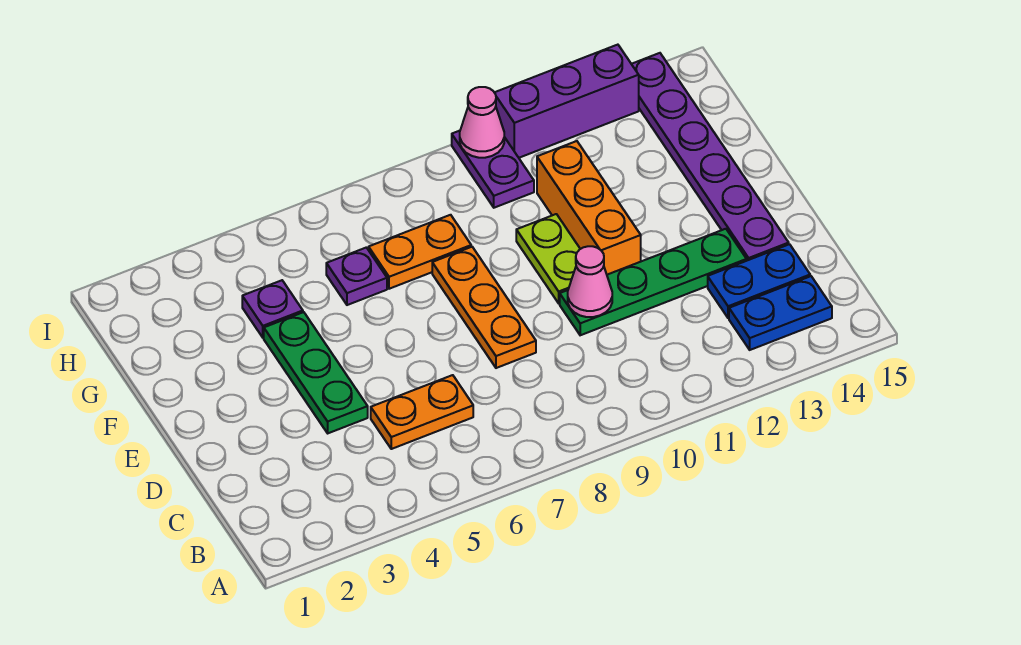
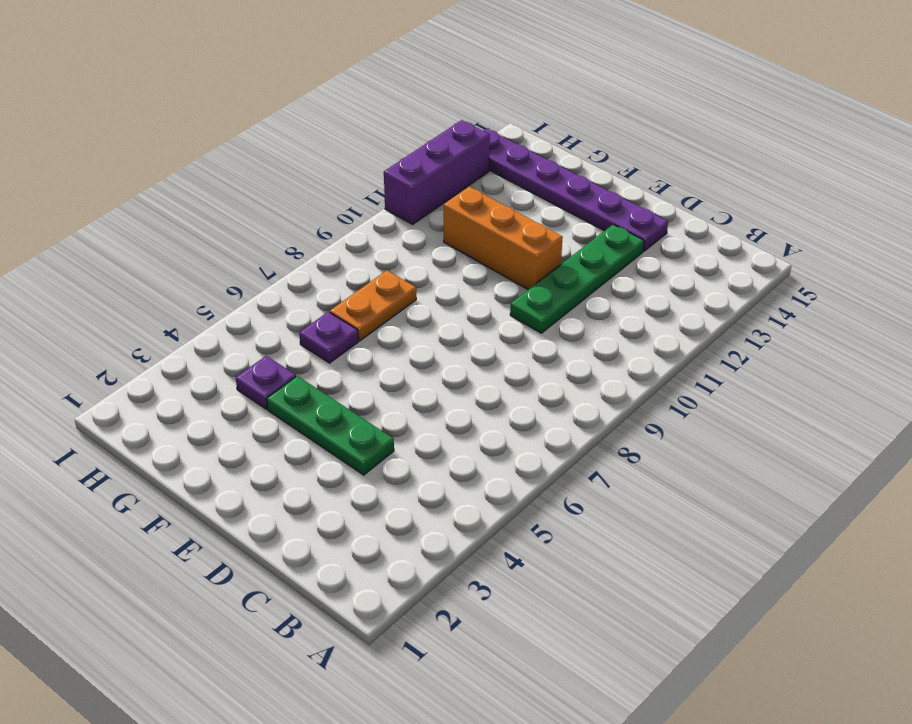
none -> blue plate B13:B14 level 1
none -> orange plate C5:C6 level 1
none -> blue plate C13:C14 level 1

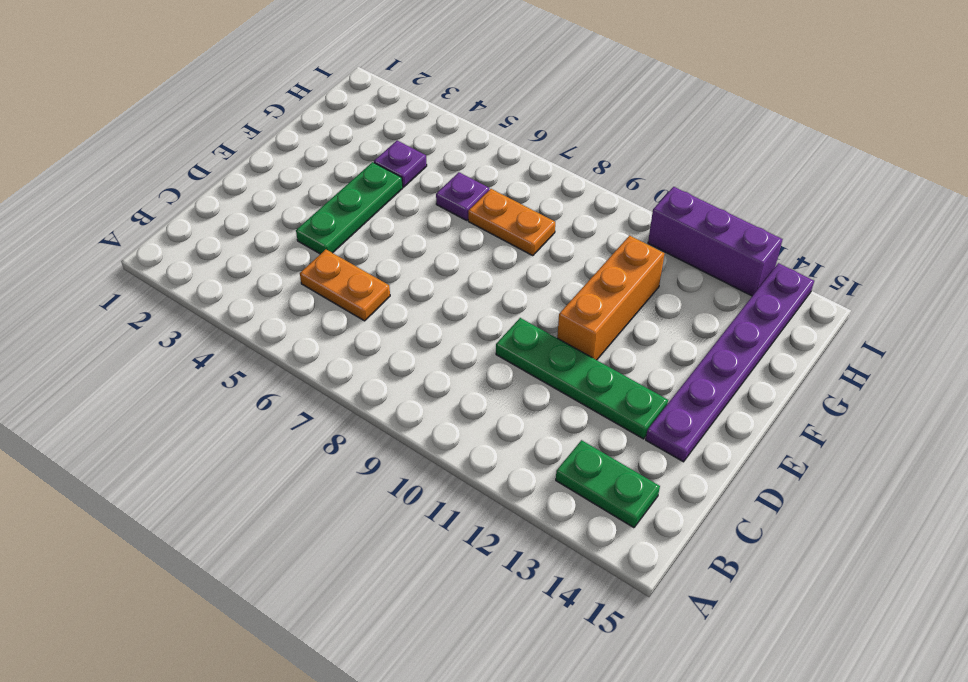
green plate B13:B14 level 1 -> blue plate B13:B14 level 1
none -> blue plate C13:C14 level 1
none -> orange plate D8:F8 level 1
none -> lime plate E10:F10 level 1

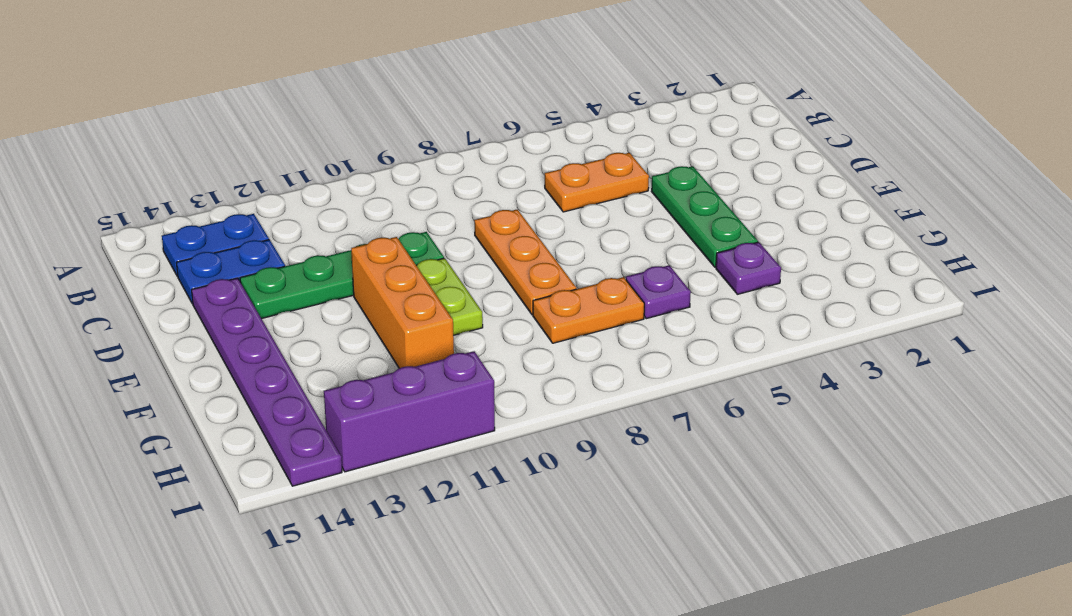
none -> purple plate H10:I10 level 1
none -> pink cone D10 level 2
none -> pink cone I10 level 2

